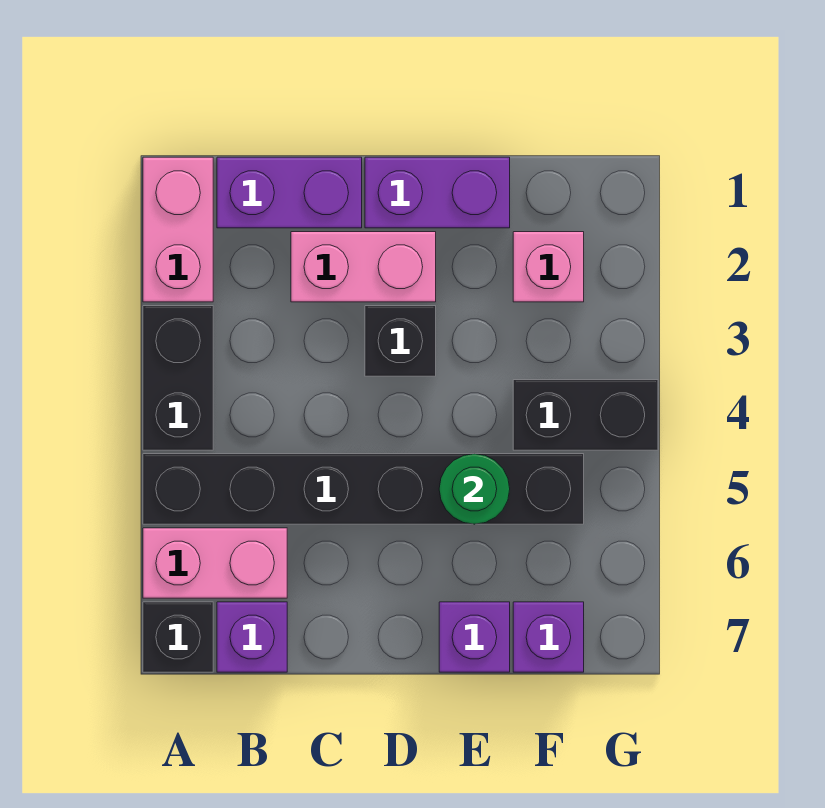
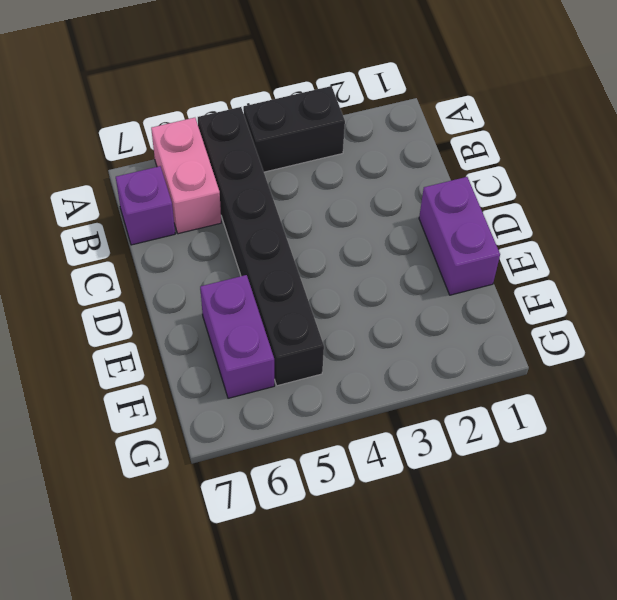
purple brick E6:F6 level 1 -> purple brick B1:C1 level 1
none -> pink brick A1:A2 level 1
none -> black brick A7 level 1
none -> pink brick C2:D2 level 1

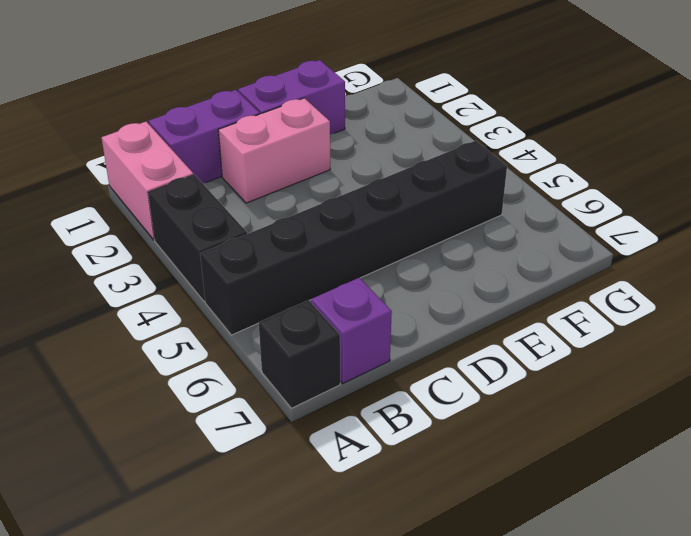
none -> pink brick A6:B6 level 1
none -> black brick D3 level 1
none -> purple brick E7 level 1

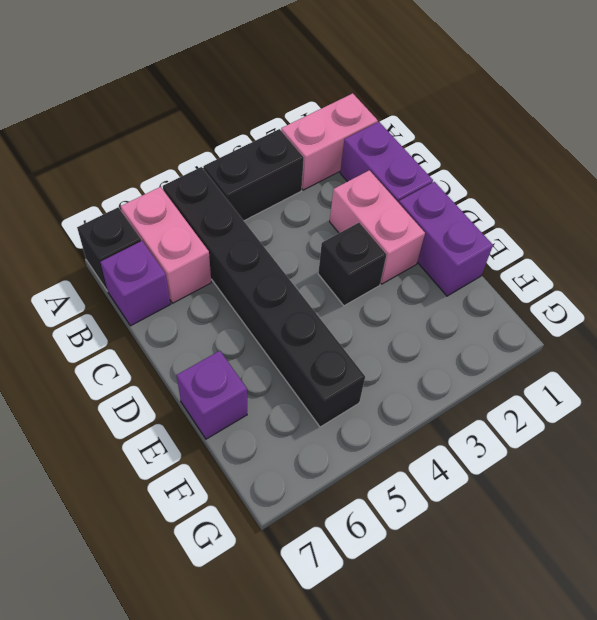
none -> pink brick F2 level 1
none -> black brick F4:G4 level 1
none -> purple brick F7 level 1

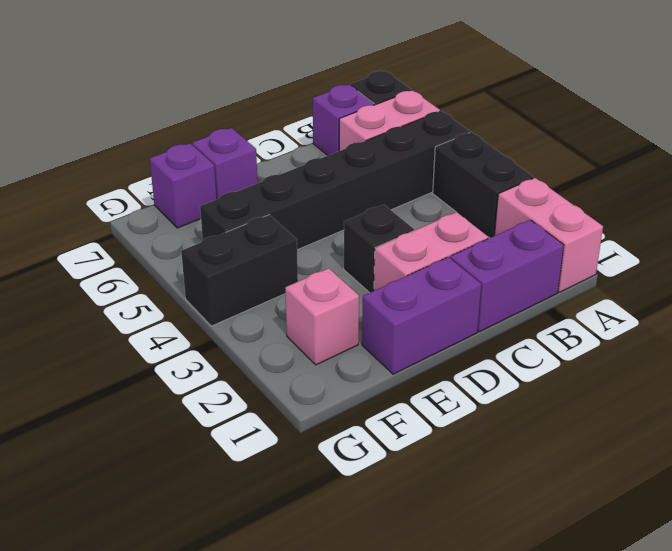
none -> green round brick E5 level 2

